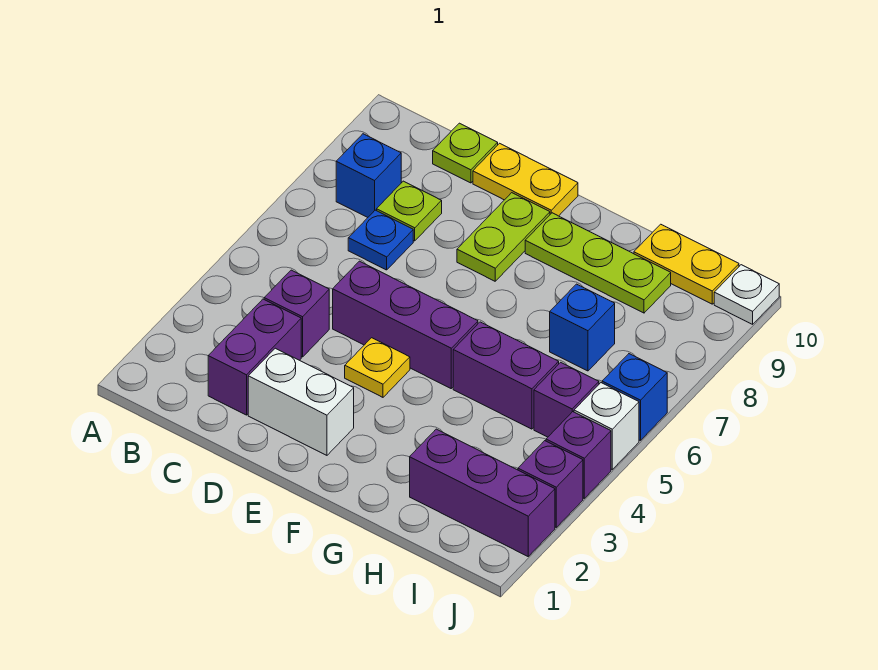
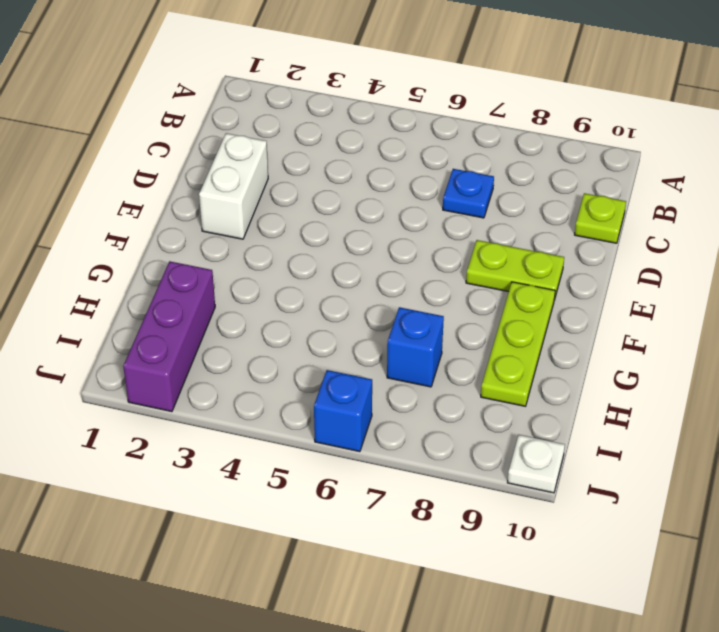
none -> blue brick B8 level 1
none -> purple brick C2:C3 level 1
none -> purple brick C4 level 1

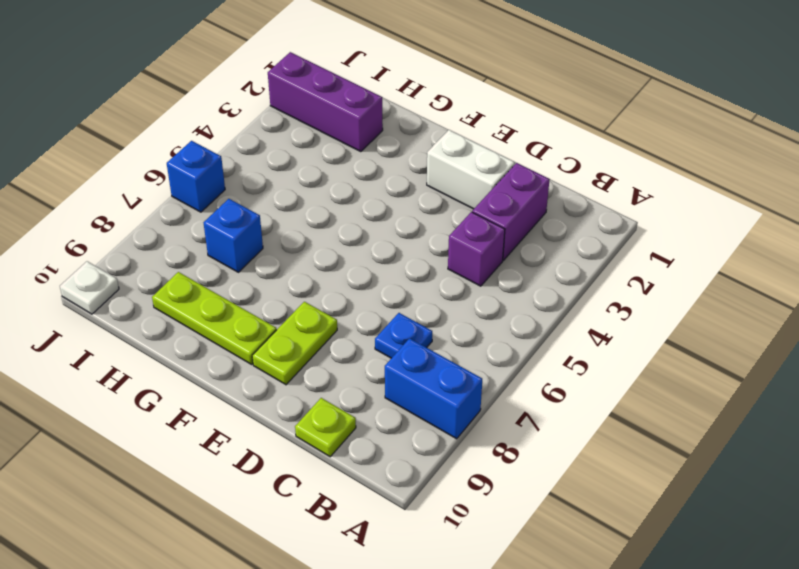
blue brick A8:B8 level 1 -> blue brick B8 level 1
none -> lime plate C8 level 1
none -> purple brick D5:F5 level 1
none -> yellow plate D10:E10 level 1

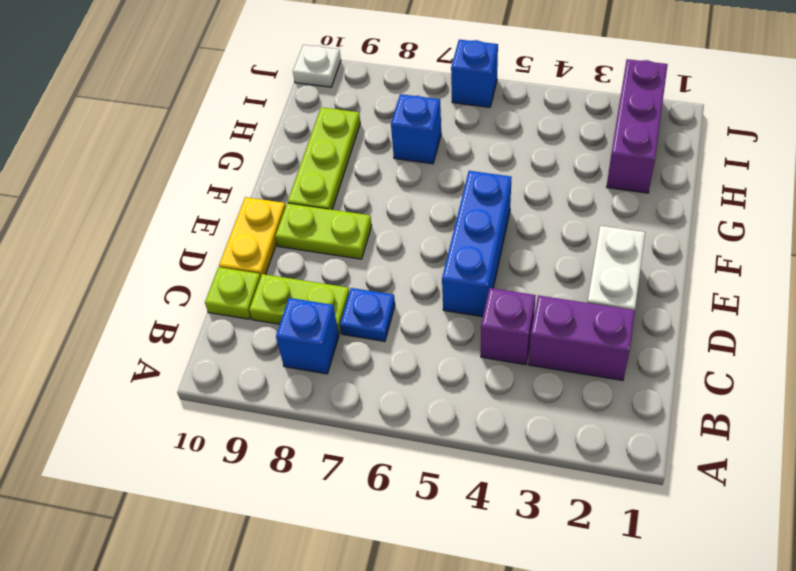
lime plate C8:C9 level 1 -> lime plate C8 level 1
blue brick D5:F5 level 1 -> purple brick D5:F5 level 1
none -> yellow plate E4 level 1
none -> purple brick G5:H5 level 1
none -> yellow plate H10:I10 level 1

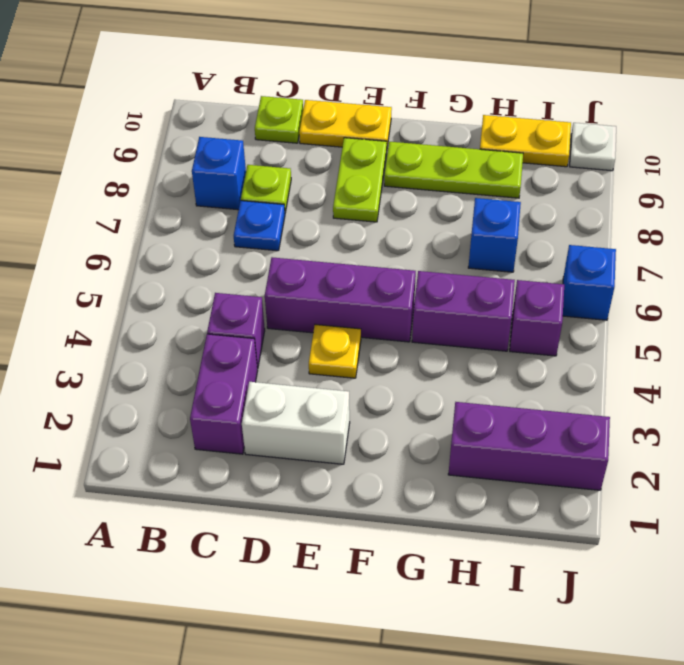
none -> purple brick J3 level 1
none -> purple brick J4 level 1
none -> white brick J5 level 1

